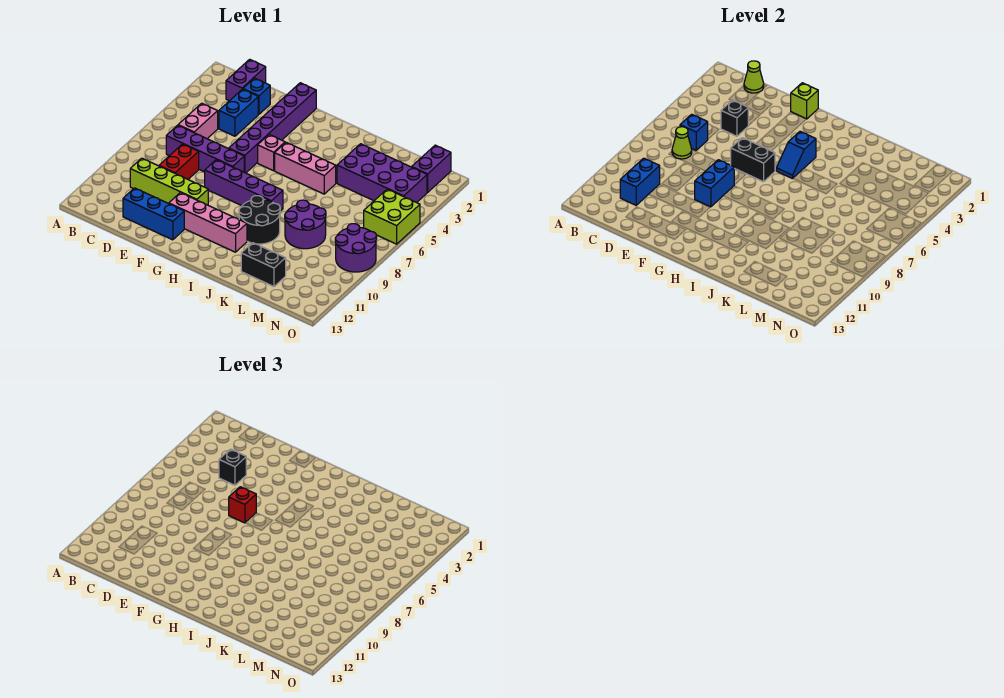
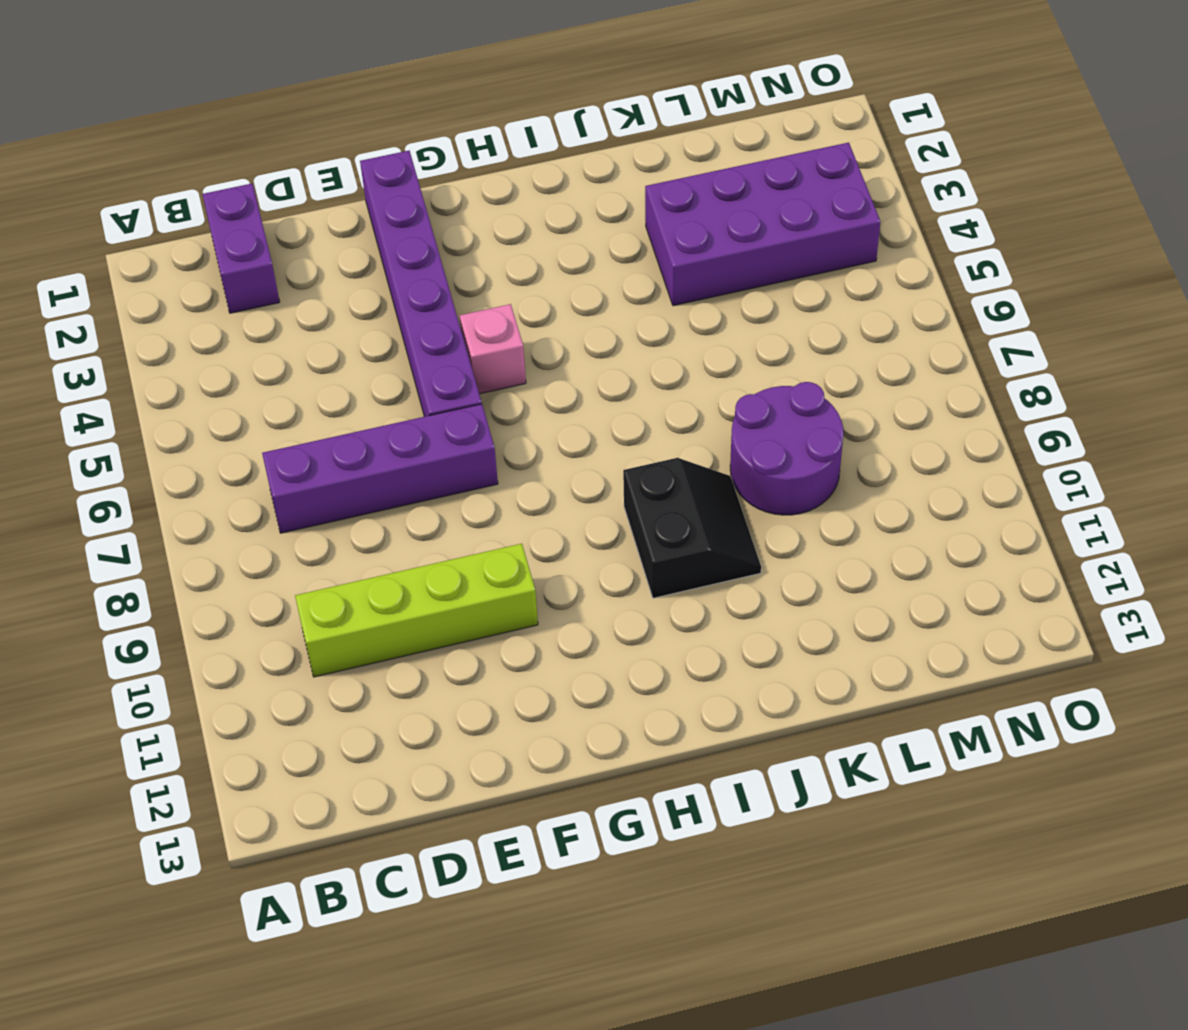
black slope I9:J10 level 1 top I -> black round brick I9:J10 level 1
none -> pink brick C5:C6 level 1
none -> blue brick D2 level 1
none -> blue brick D3:D4 level 1
none -> red brick D8:D9 level 1

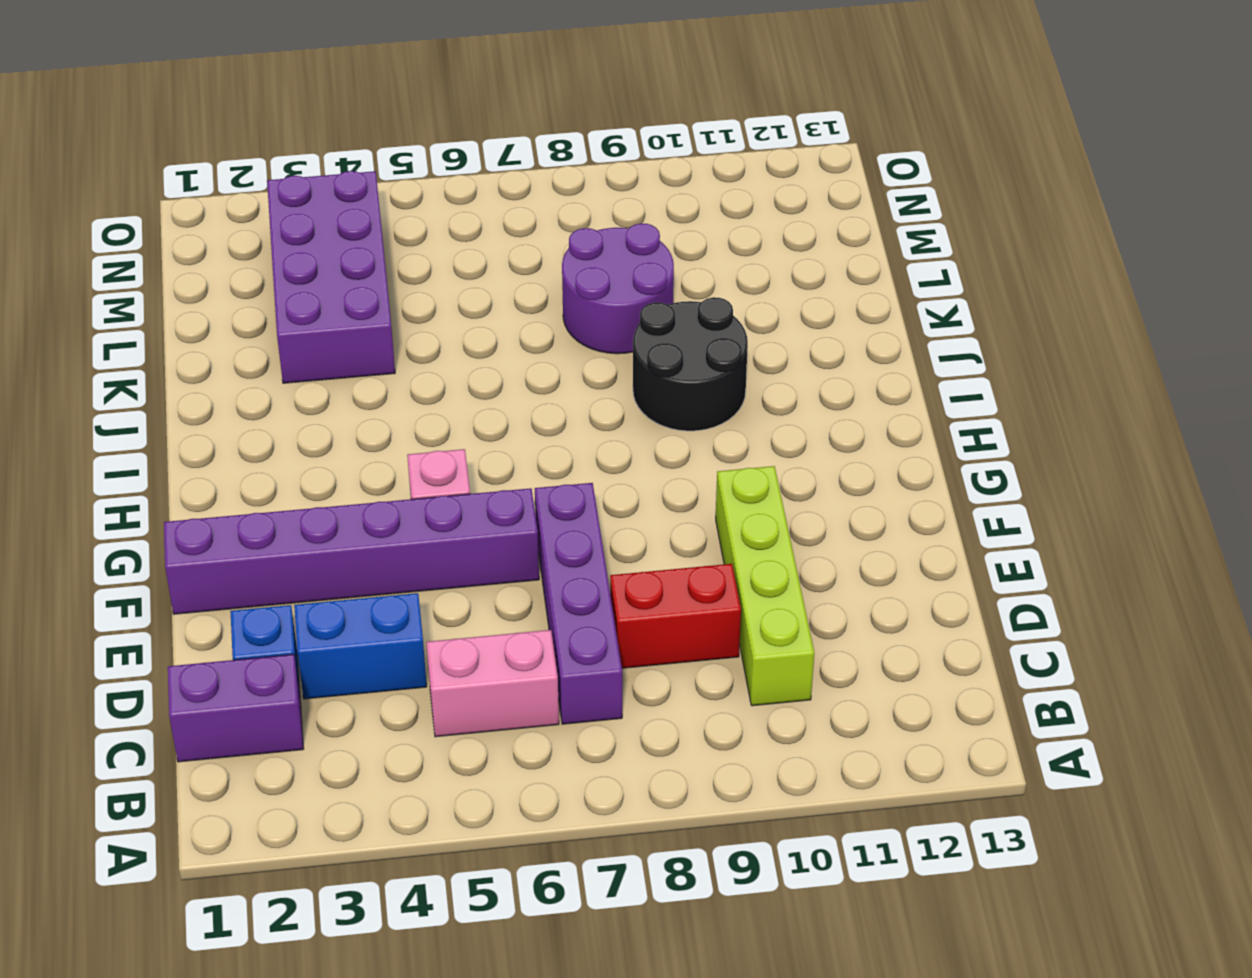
none -> blue brick D12:F12 level 1
none -> purple brick F8:I8 level 1
none -> pink brick F11:I11 level 1
none -> pink brick H5:J5 level 1

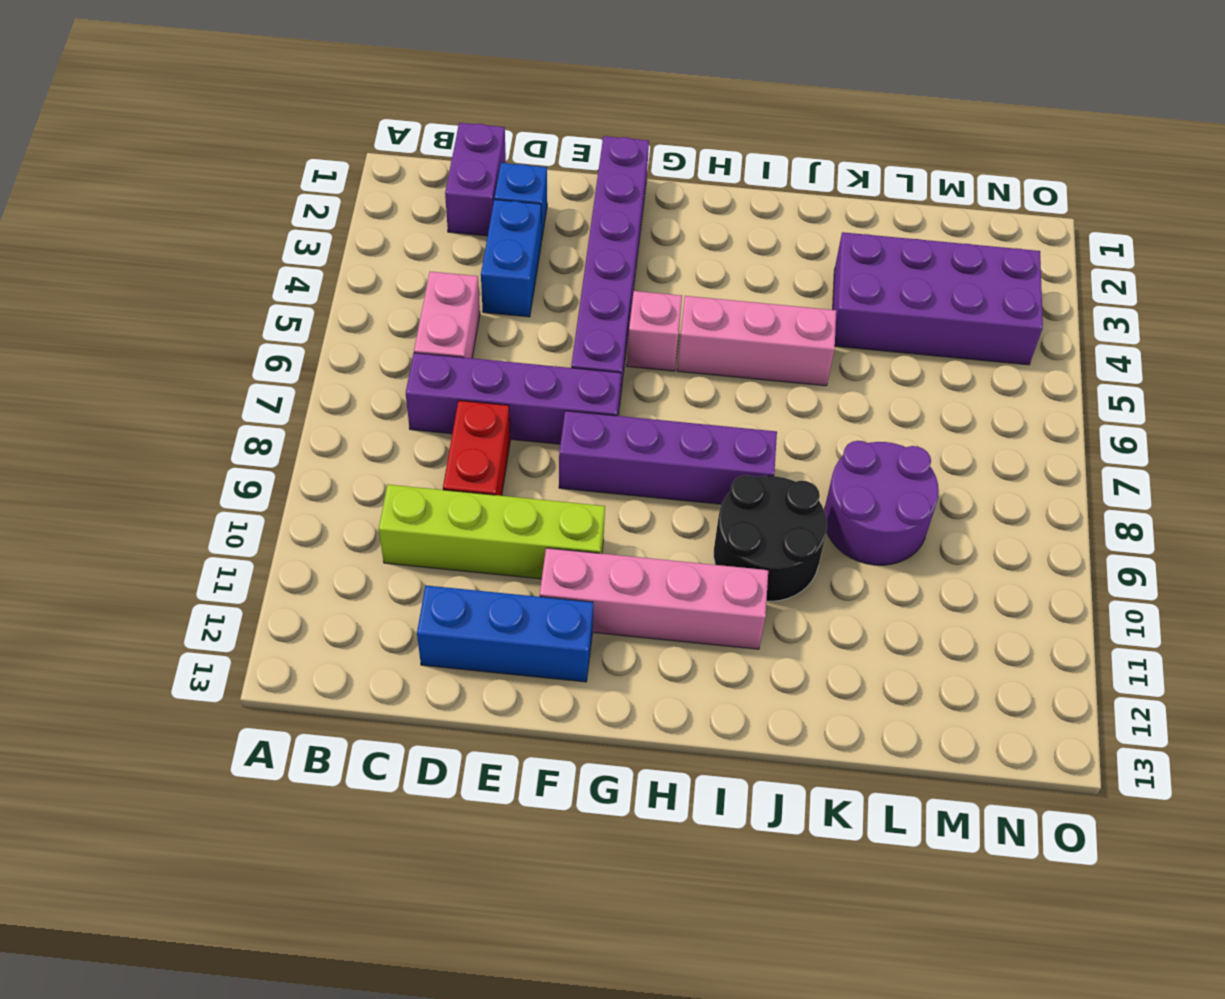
none -> black brick K12:L12 level 1
none -> purple brick N1:N2 level 1
none -> lime brick N5:O6 level 1
none -> purple round brick N8:O9 level 1

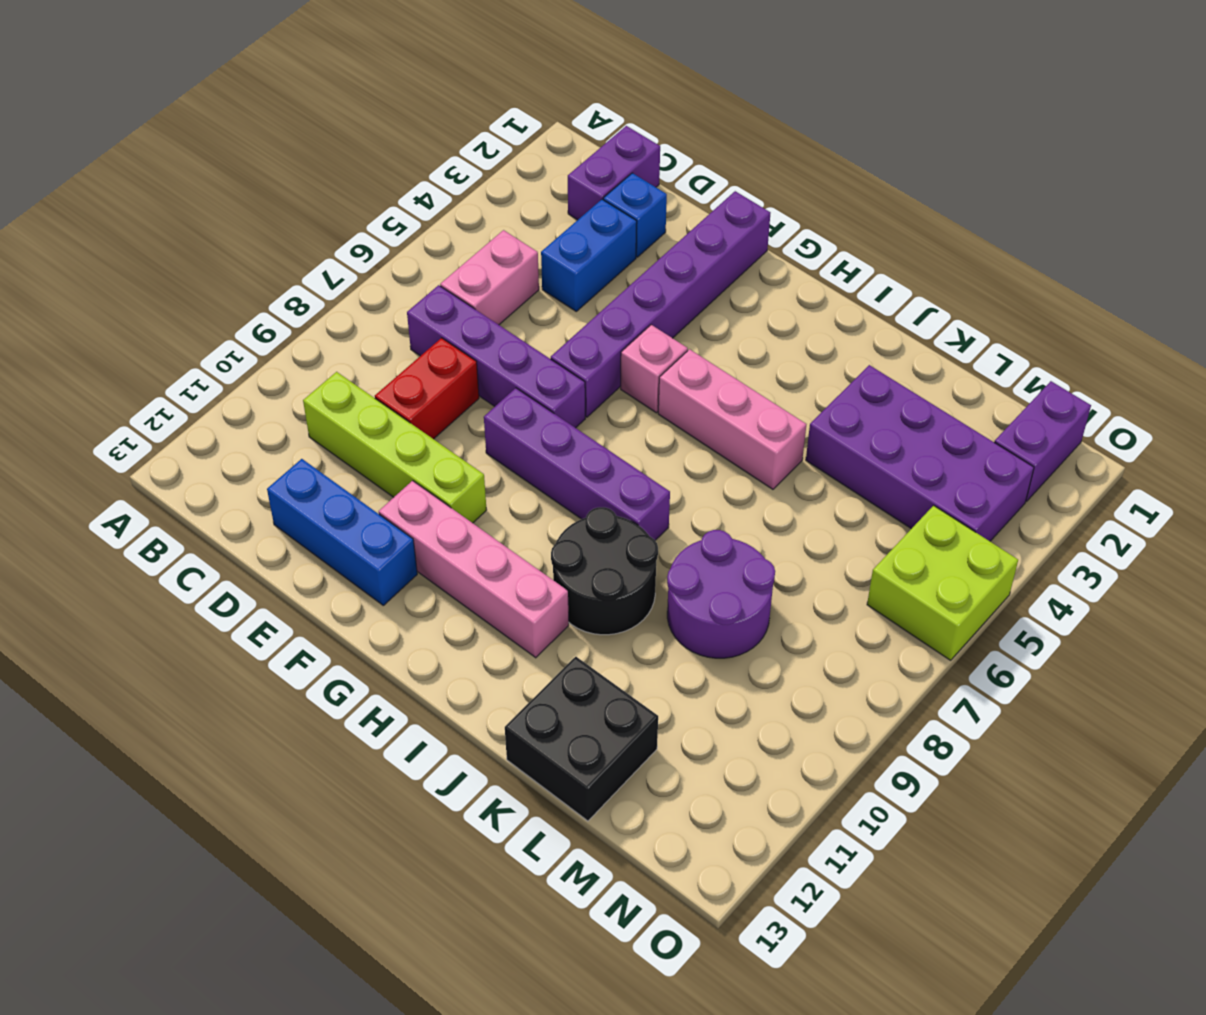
black brick K12:L13 level 1 -> black brick K12:L12 level 1
none -> purple round brick N8:O9 level 1
none -> lime cone C1 level 2
none -> blue brick C6 level 2
none -> lime cone C7 level 2

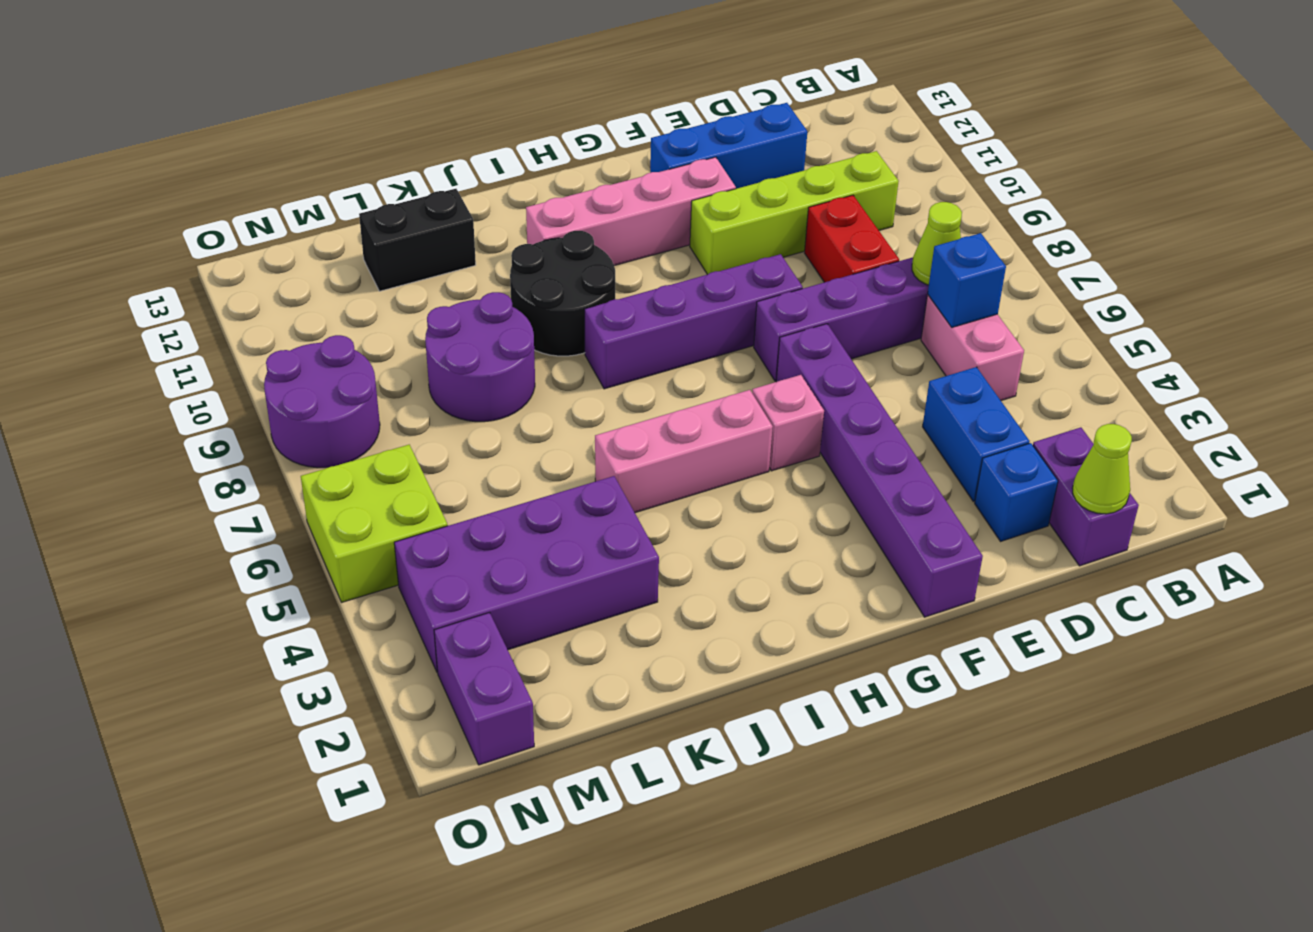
none -> blue brick C10:C11 level 2
none -> black brick D4 level 2
none -> lime brick F1 level 2
none -> black brick F6:G6 level 2

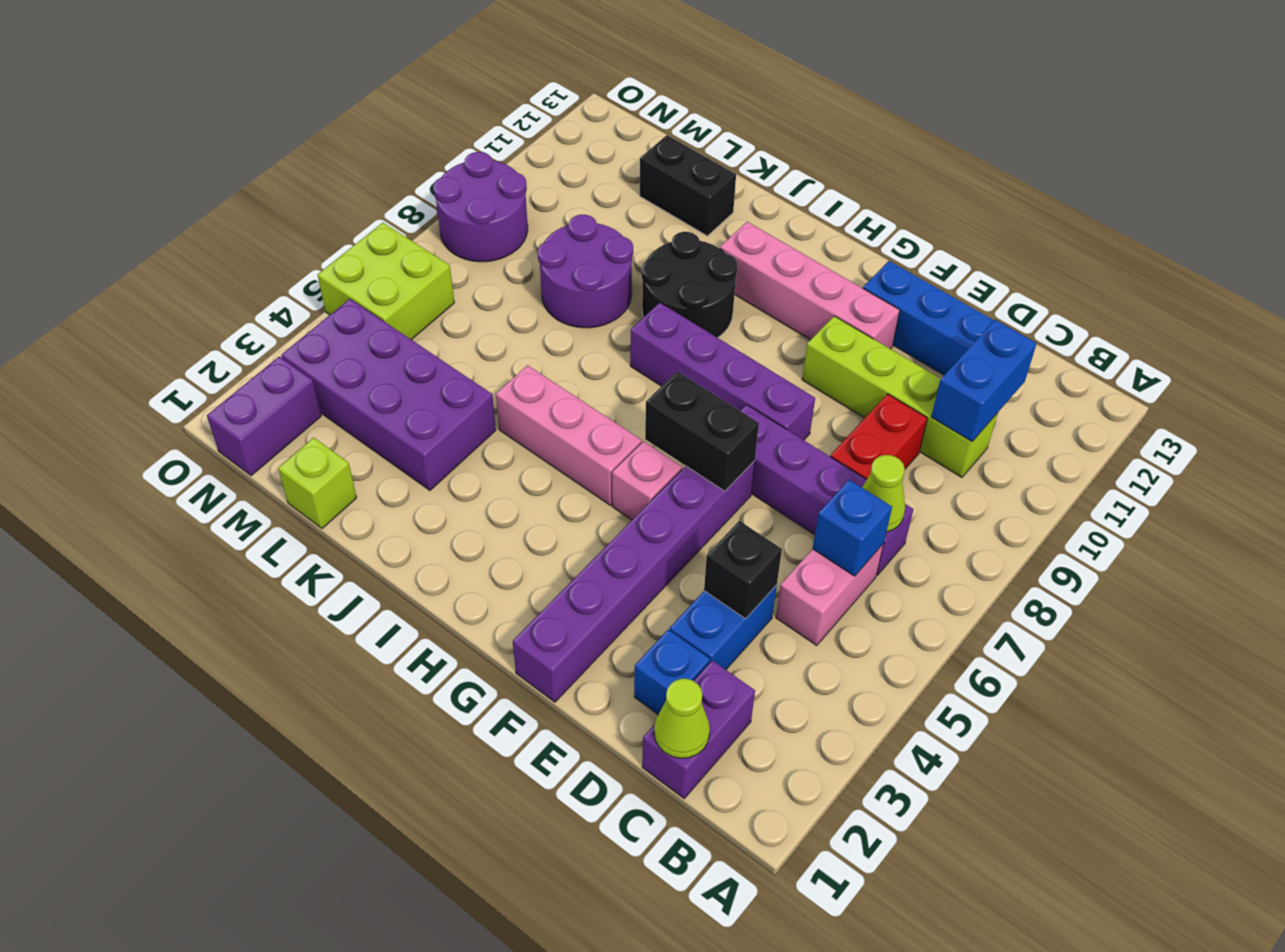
lime brick L1 level 1 -> lime brick F1 level 2
none -> blue brick F8:F9 level 2
none -> blue slope H4:H5 level 2 top 4
none -> black brick D4 level 3
none -> red brick F6 level 3

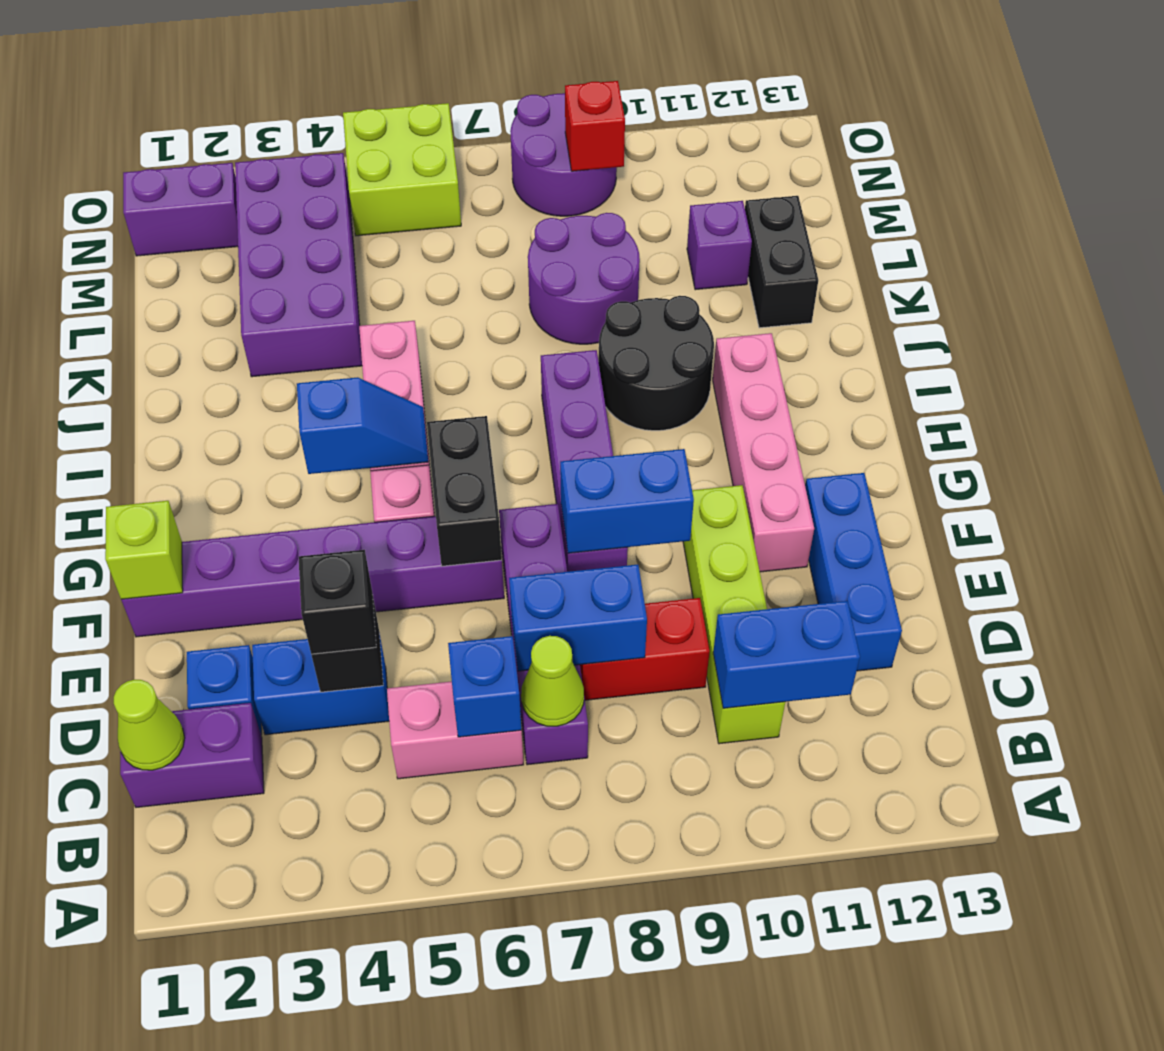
blue brick D7:D8 level 2 -> none
purple brick L11 level 1 -> none
red brick N9 level 2 -> red brick F6 level 3

